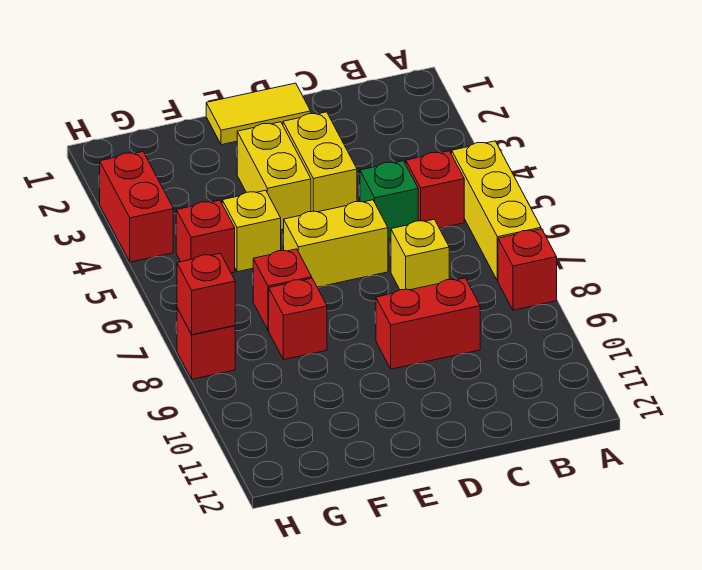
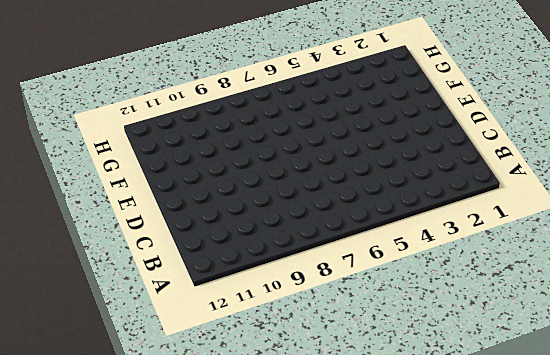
none -> yellow brick A5:A7 level 1
none -> red brick A8 level 1
none -> red brick B5 level 1

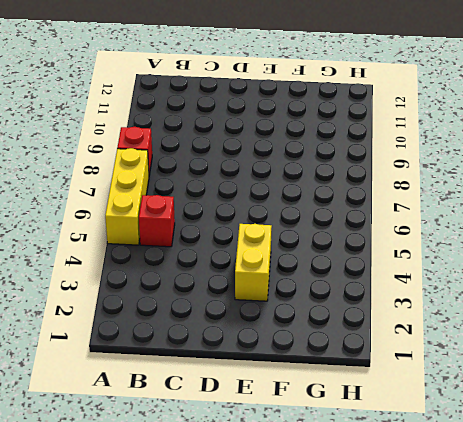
none -> green brick C5 level 1
none -> yellow brick C7 level 1
none -> red brick C9:D9 level 1

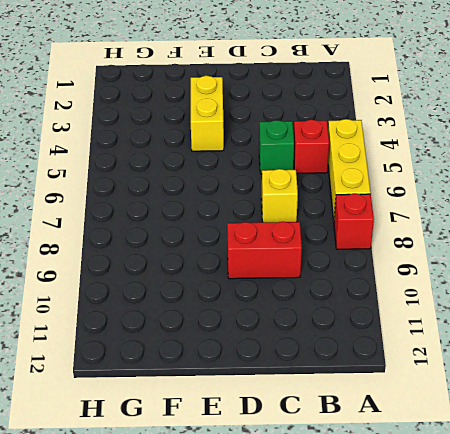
none -> yellow tile D1:E1 level 1
none -> yellow brick D3:D4 level 1
none -> yellow brick D6:E6 level 1

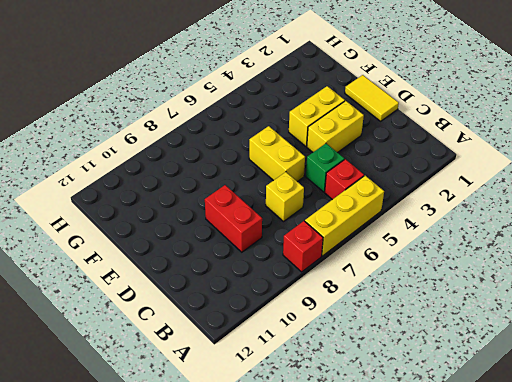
none -> yellow brick F5 level 1
none -> red brick F7 level 1
none -> red brick F8 level 1

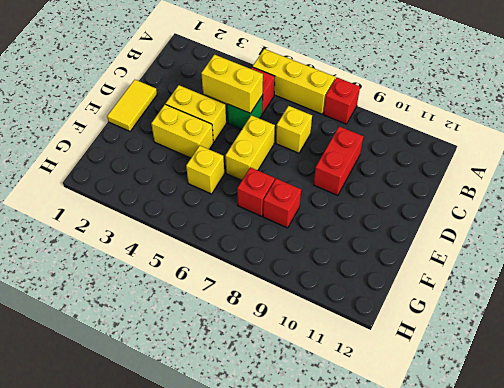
yellow brick C4:C5 level 2 -> none
none -> red brick G5 level 1
none -> red brick H3:H4 level 1
none -> red brick H8 level 1

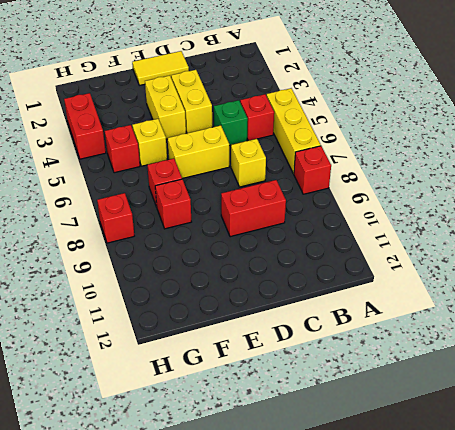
none -> red brick H8 level 2

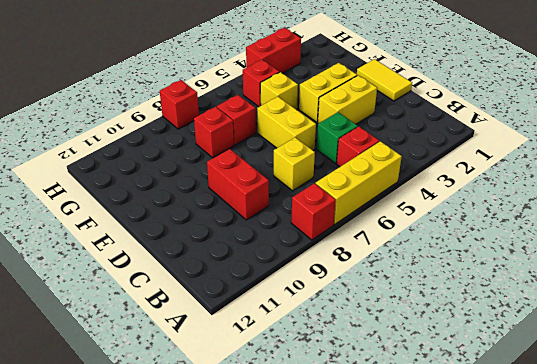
none -> red brick H8 level 2

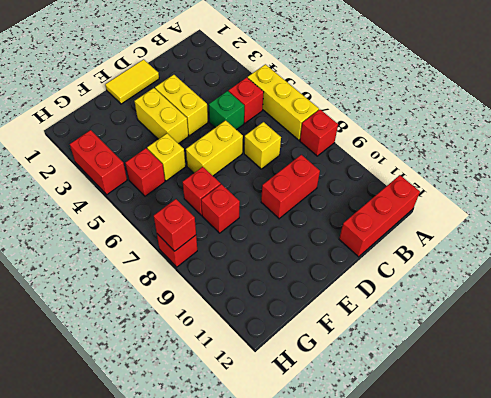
red brick A12:C12 level 1 -> none

